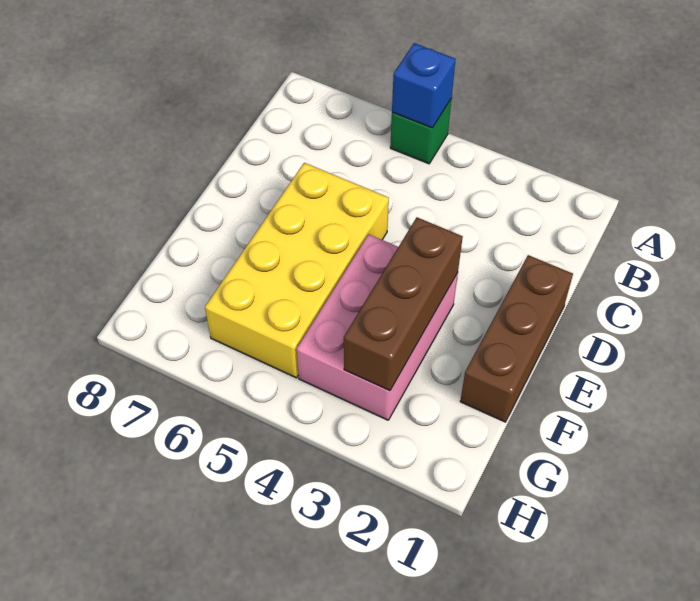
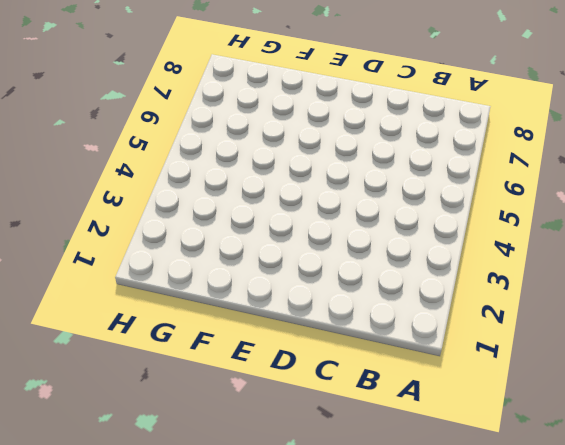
none -> green brick A5 level 1
none -> brown brick D1:F1 level 1

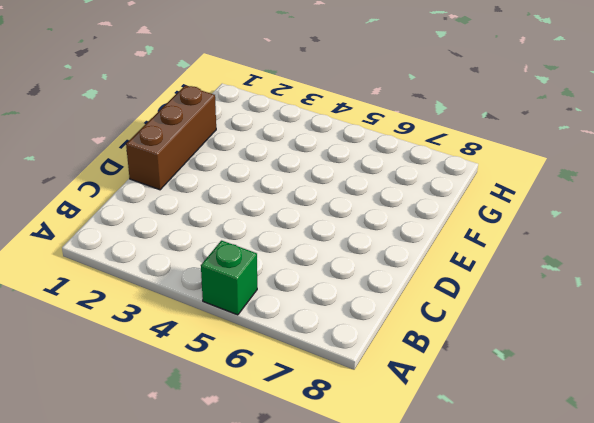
none -> yellow brick D5:G6 level 1
none -> pink brick E3:G4 level 1

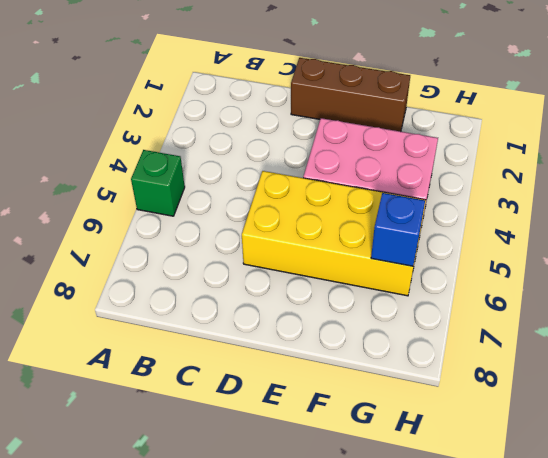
blue brick G6 level 2 -> blue brick A5 level 2
none -> brown brick E3:G3 level 2

